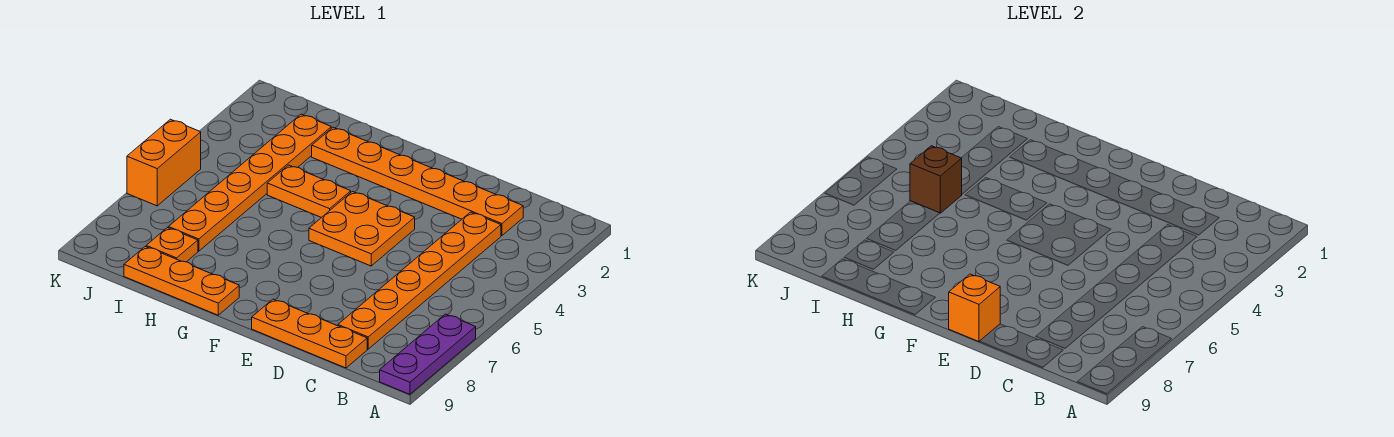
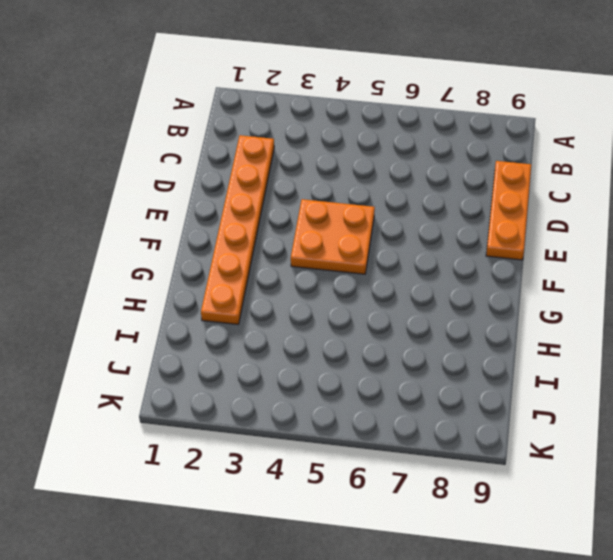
none -> purple plate A7:A9 level 1
none -> orange plate C3:C8 level 1
none -> orange plate G4:H4 level 1

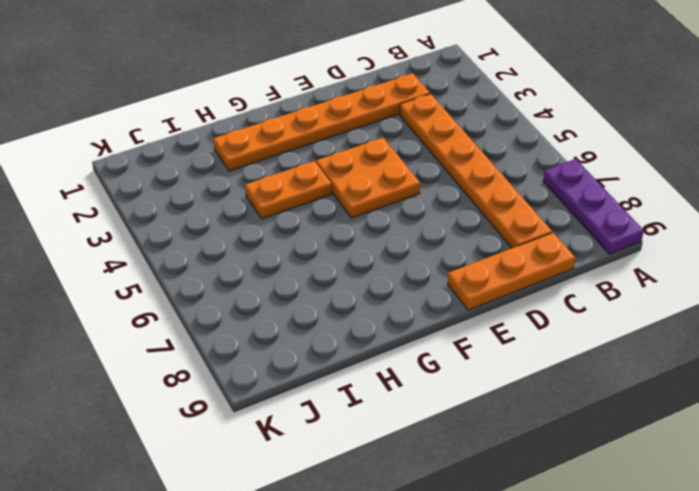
none -> orange plate G9:I9 level 1
none -> orange plate I2:I7 level 1
none -> orange plate I8 level 1

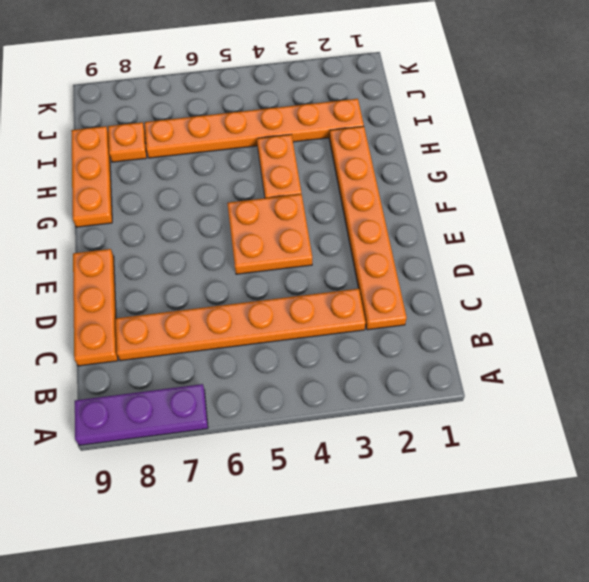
none -> orange brick K5:K6 level 1
none -> orange brick E9 level 2
none -> brown brick I5 level 2

